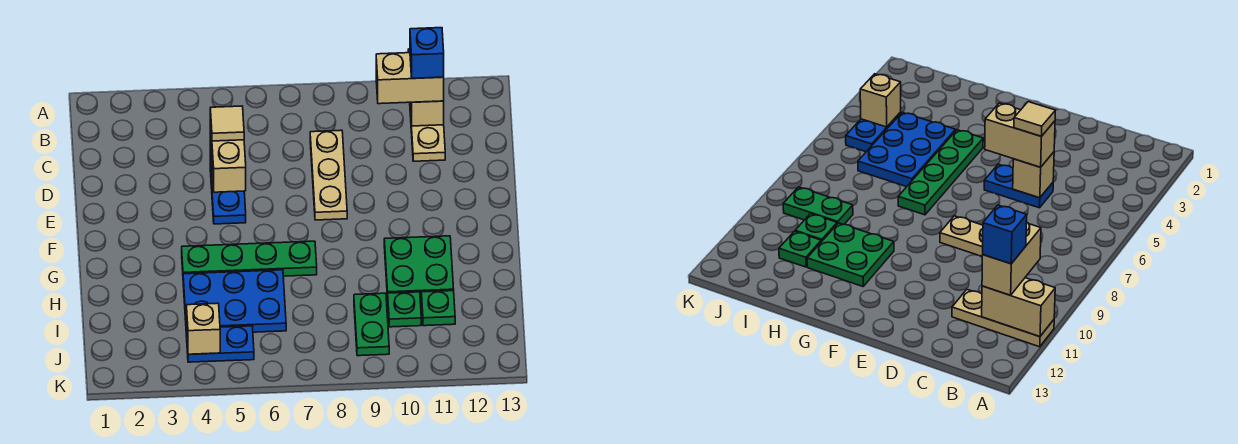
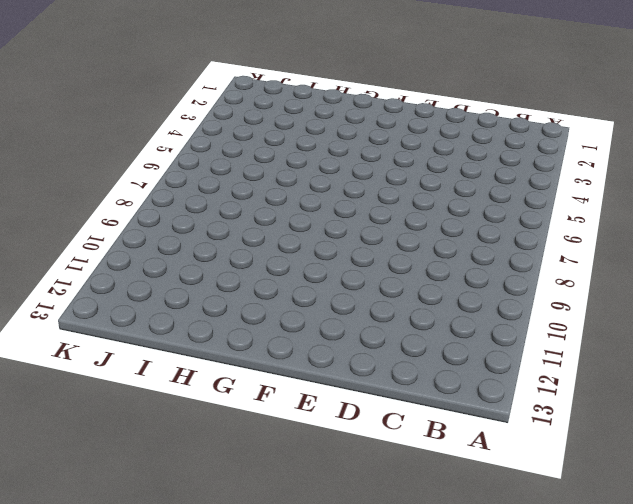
none -> tan plate A11:C11 level 1
none -> tan plate C8:E8 level 1
none -> blue plate D5:E5 level 1

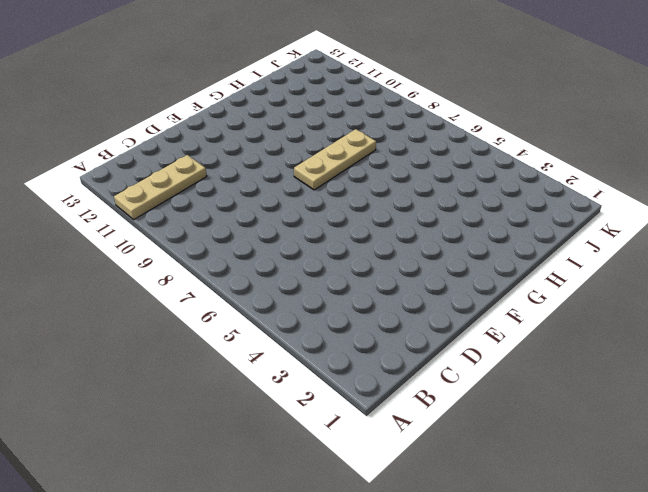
tan plate F8:H8 level 1 -> tan plate C8:E8 level 1
none -> blue plate D5:E5 level 1
none -> green plate G4:G7 level 1
none -> green plate G10:H11 level 1

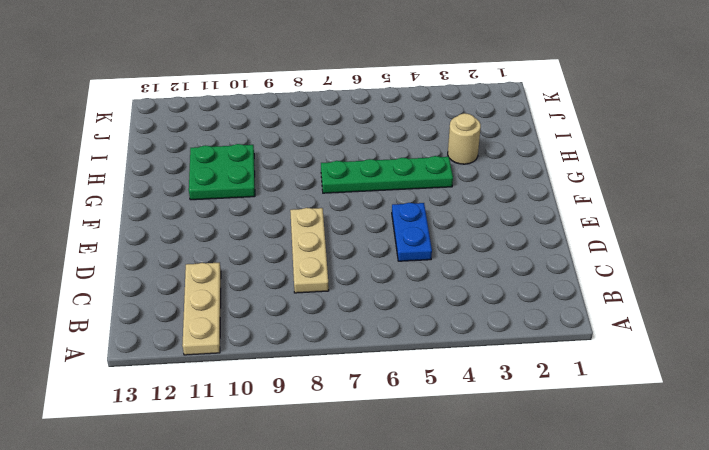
tan round brick H3 level 1 -> none
none -> blue plate H4:I6 level 1
none -> green plate I9:J9 level 1
none -> green plate I10 level 1

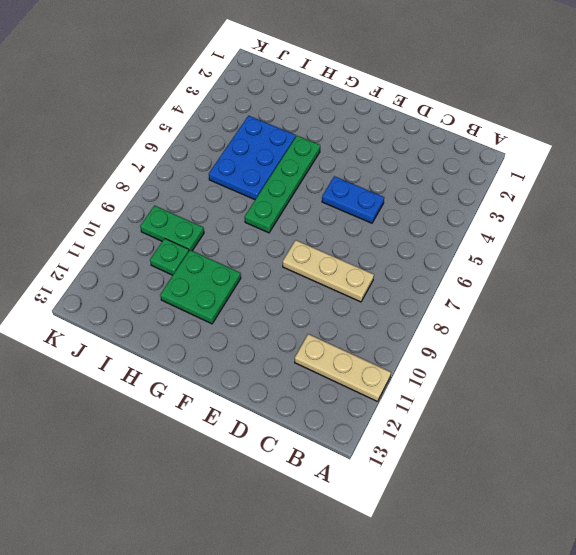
none -> green plate I11 level 1
none -> blue plate J4:J5 level 1
none -> tan brick A11:B11 level 2

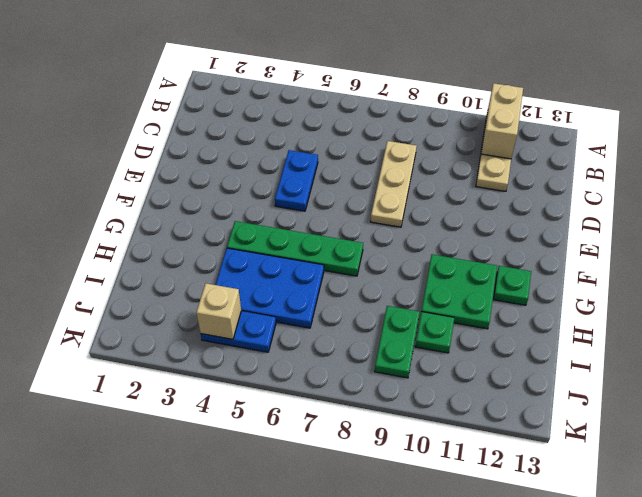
green plate G12 level 1 -> green plate I11 level 1
none -> tan brick D5 level 2
none -> tan brick B10:B11 level 3
none -> tan brick D5:E5 level 3

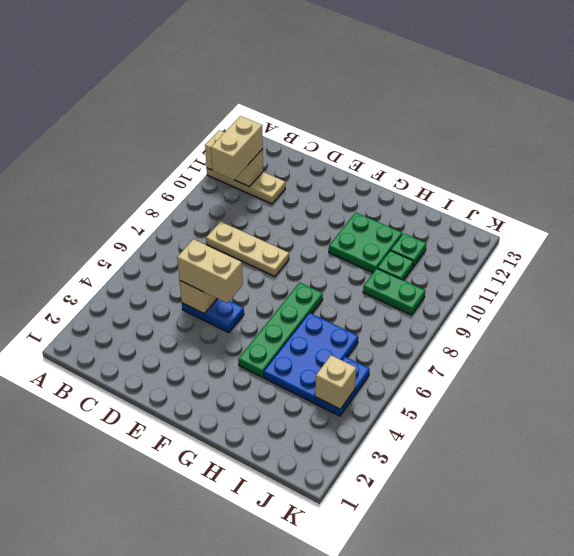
none -> blue brick B11 level 4
none -> tan tile D5 level 4

